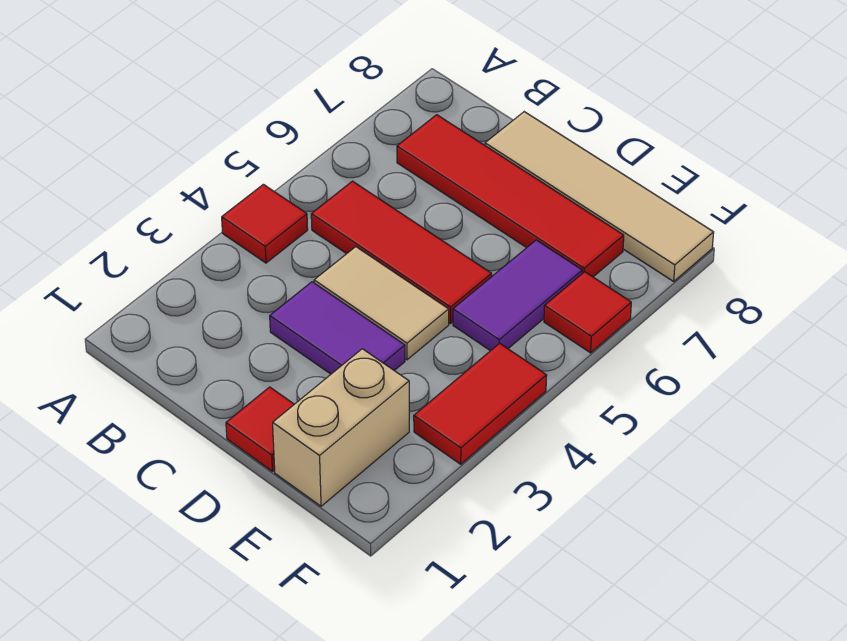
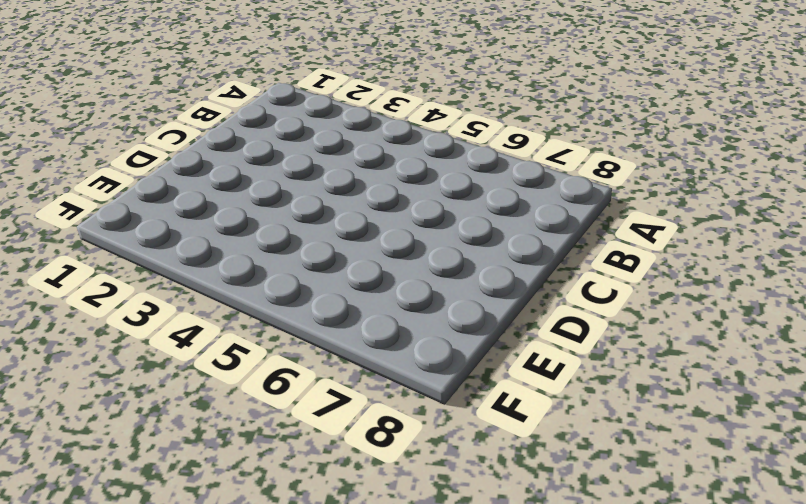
none -> red tile A4 level 1
none -> red tile B5:D5 level 1

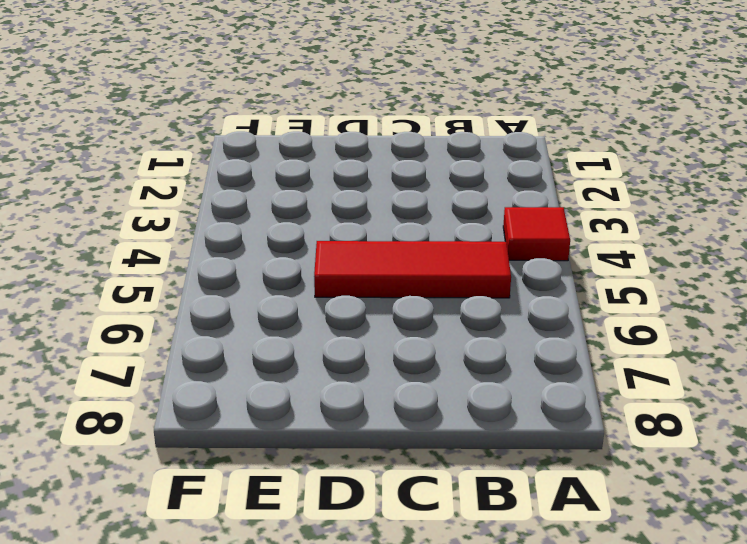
none -> red tile B7:E7 level 1
none -> purple tile C3:D3 level 1

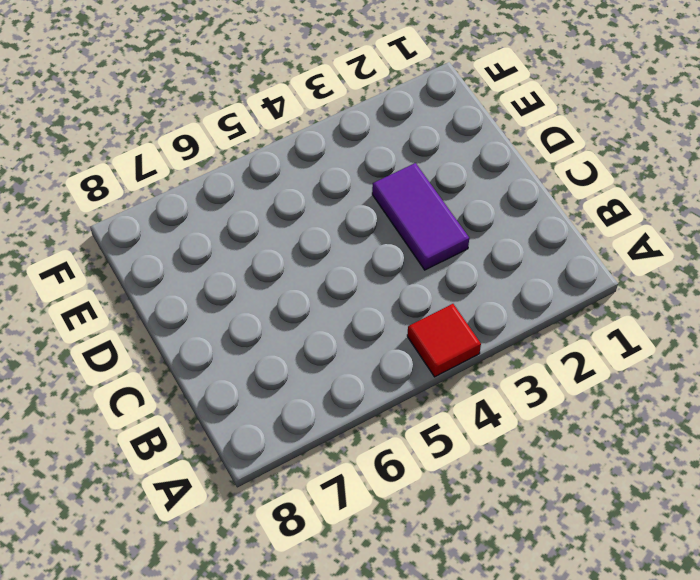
none -> red tile B5:D5 level 1
none -> red tile B7:E7 level 1

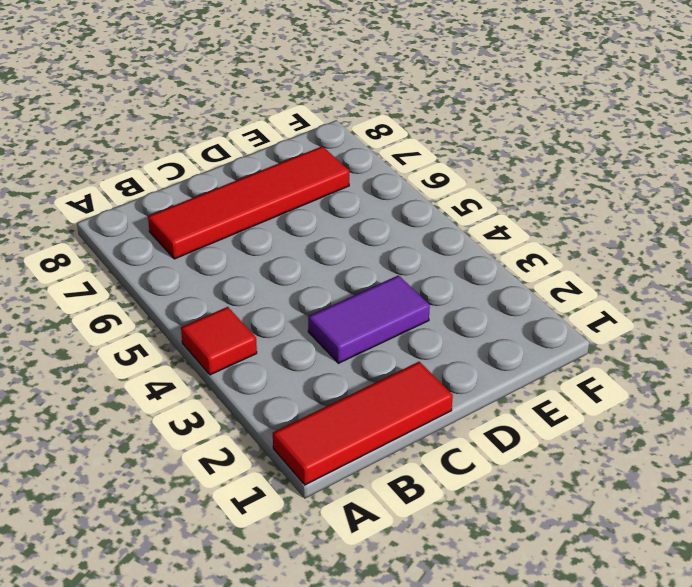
red tile A1:C1 level 1 -> red tile B5:D5 level 1
none -> tan tile C4:D4 level 1
none -> tan tile C8:F8 level 1

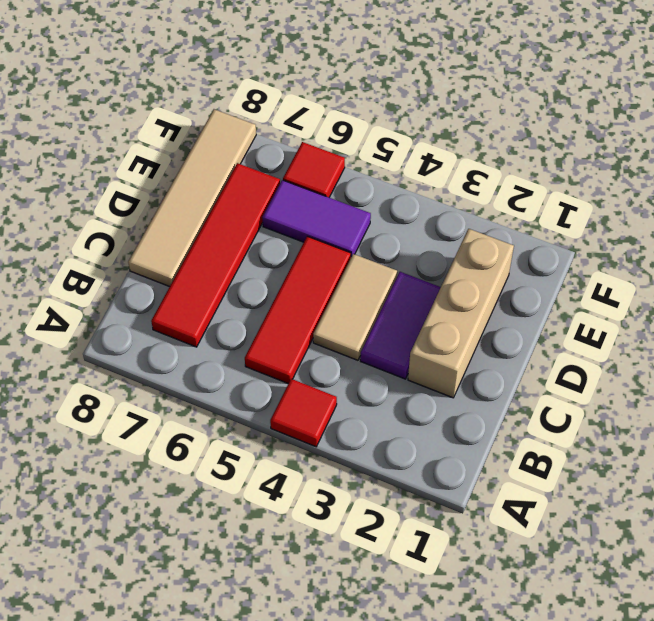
tan brick C2:E2 level 1 -> tan brick E1:E2 level 1
none -> red tile D1 level 1
none -> red tile F3:F4 level 1

